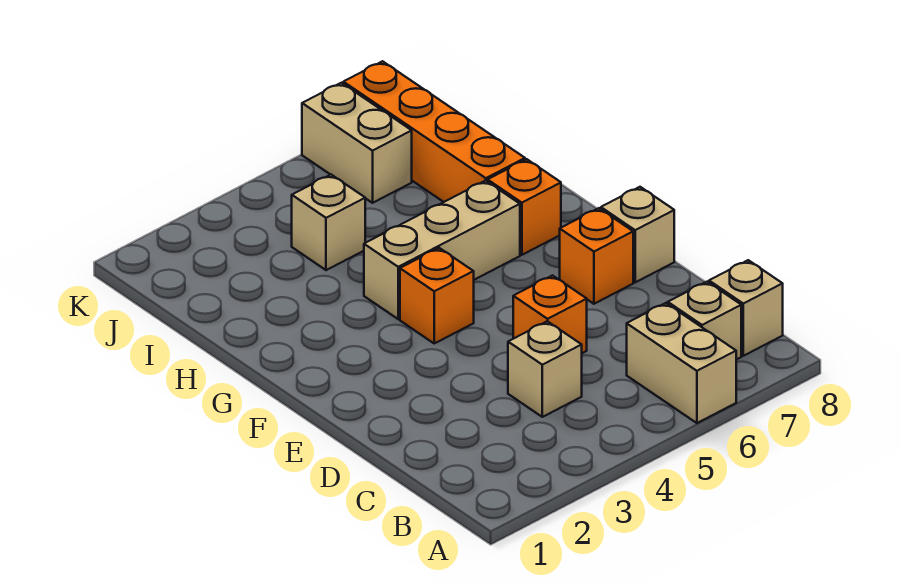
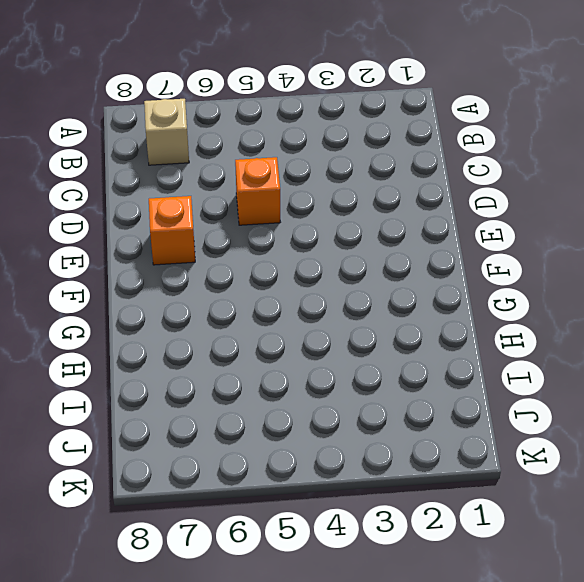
none -> tan brick A6:B6 level 1
none -> tan brick B8 level 1
none -> tan brick C4 level 1

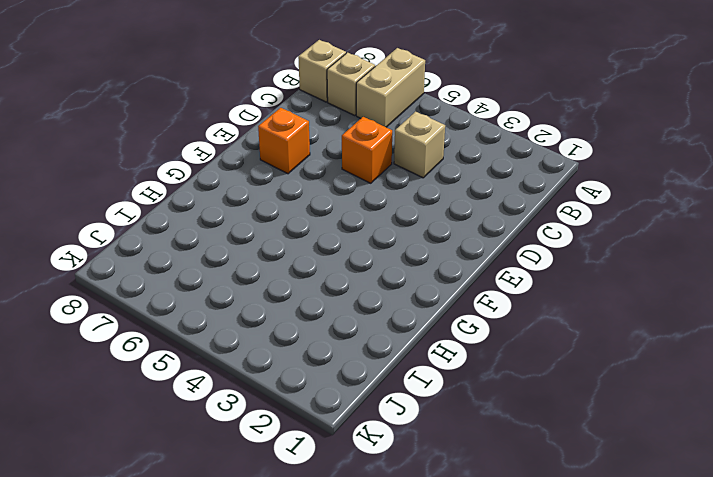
none -> tan brick E8 level 1
none -> orange brick F4 level 1
none -> tan brick G4:G6 level 1

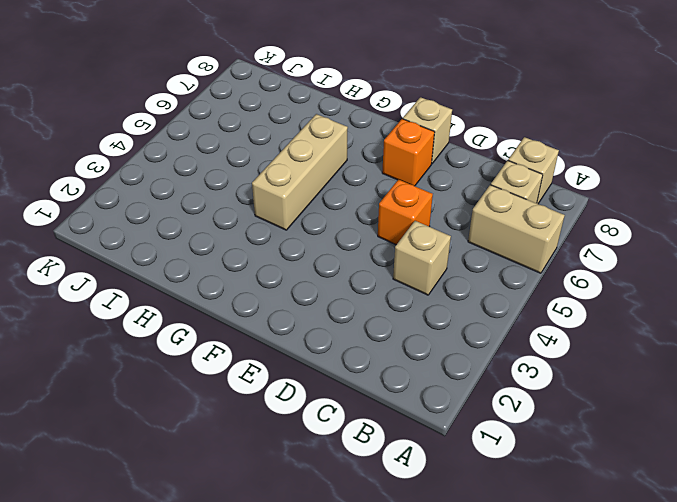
none -> orange brick F4 level 1
none -> orange brick G7 level 1
none -> orange brick H7:K7 level 1

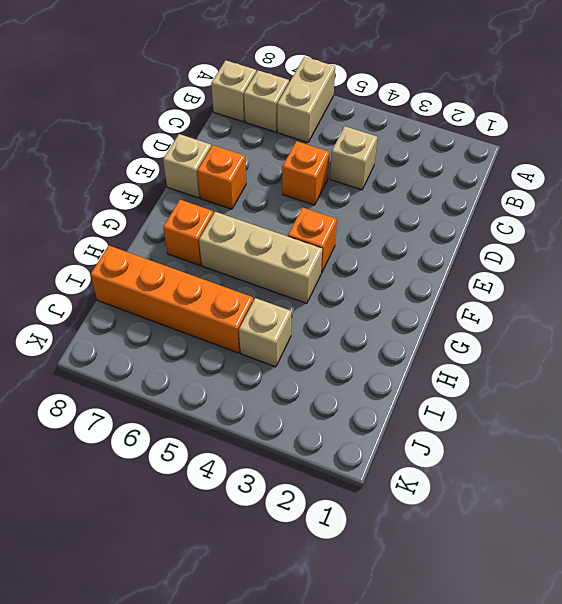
orange brick I5:I8 level 1 -> orange brick H7:K7 level 1
none -> tan brick J6:K6 level 1

